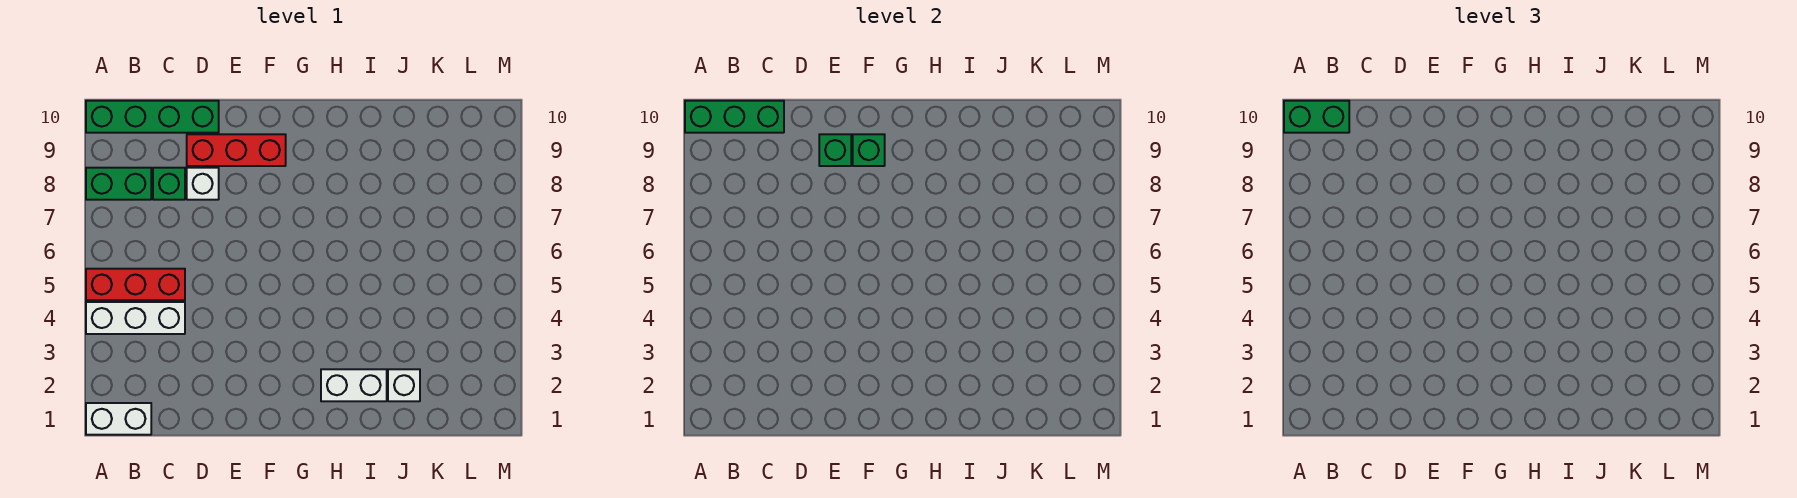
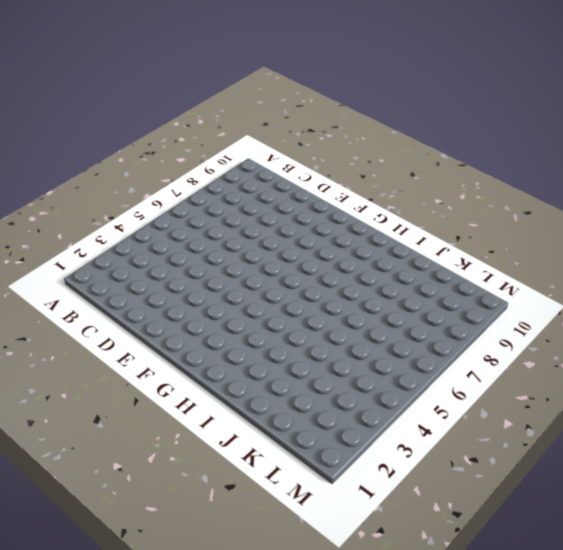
none -> white brick A1:B1 level 1
none -> white brick A4:C4 level 1
none -> red brick A5:C5 level 1

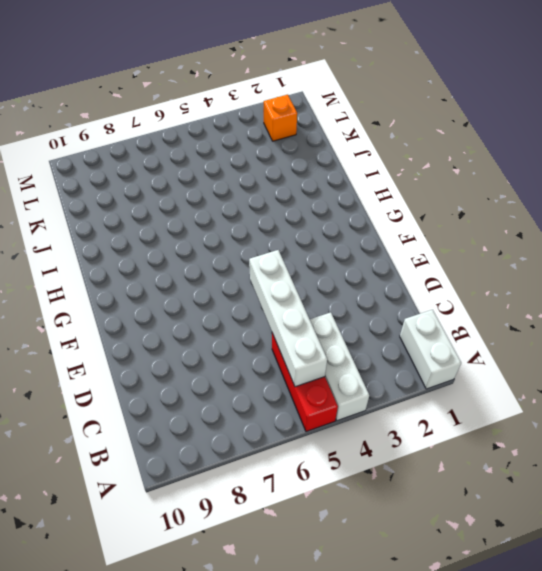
white brick B5:E5 level 2 -> none
orange brick L2 level 1 -> none
none -> green brick A8:B8 level 1
none -> green brick A10:D10 level 1
none -> green brick C8 level 1

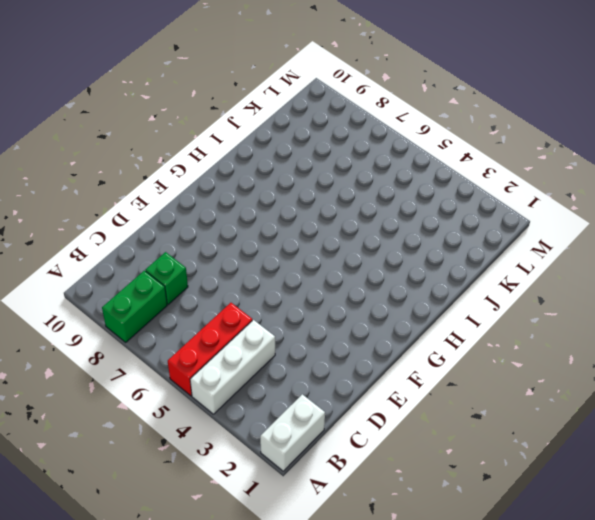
none -> green brick A10:D10 level 1
none -> white brick D8 level 1
none -> red brick D9:F9 level 1

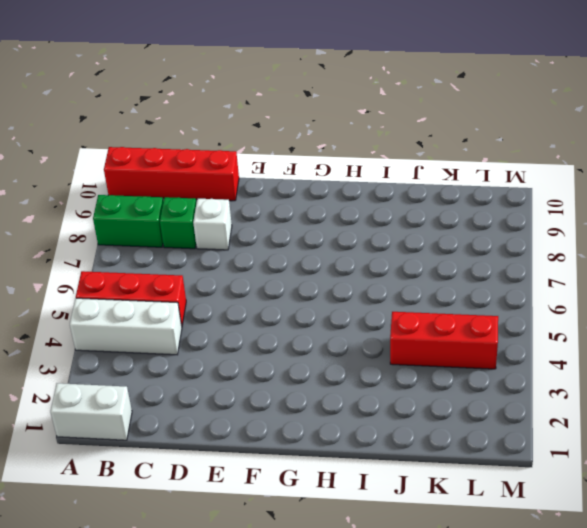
red brick A10:D10 level 1 -> green brick A10:D10 level 1
red brick J4:L4 level 1 -> red brick D9:F9 level 1
none -> white brick H2:I2 level 1
none -> white brick J2 level 1
none -> green brick A10:C10 level 2

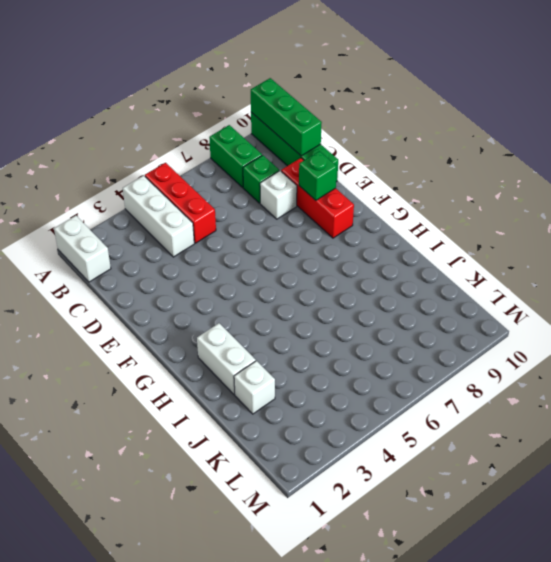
none -> green brick F9 level 2
none -> green brick A10:B10 level 3

